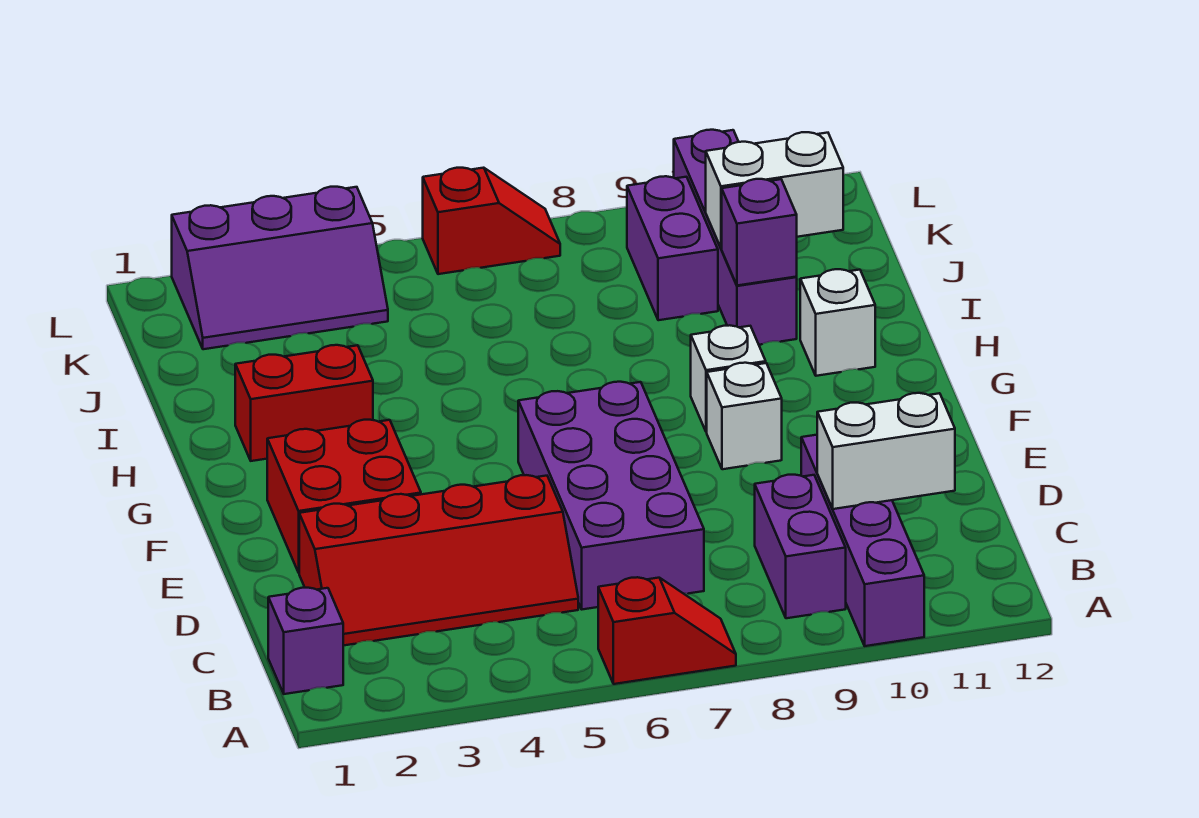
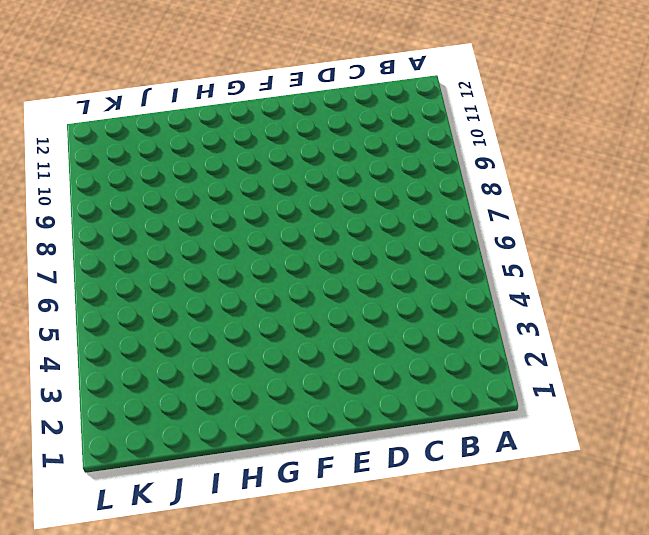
none -> red slope A6:A7 level 1 top 6
none -> purple brick A10:D10 level 1
none -> purple brick B1 level 1

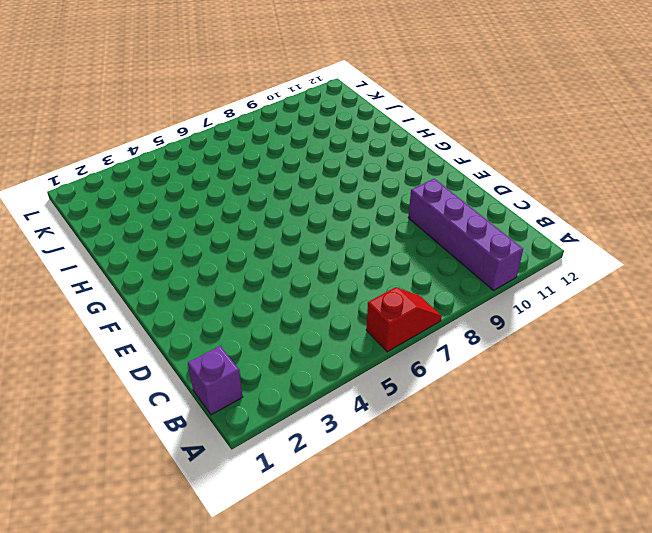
none -> purple brick B9:C9 level 1
none -> red slope C2:D5 level 1 top D
none -> purple brick C6:F7 level 1

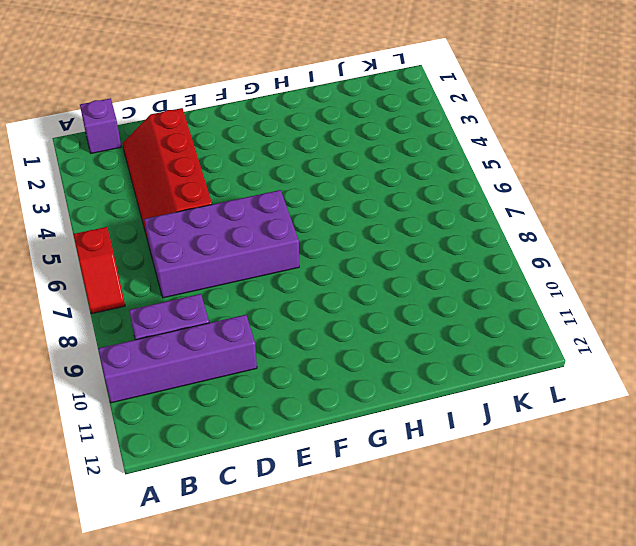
none -> red brick E2:F3 level 1
none -> white brick F9 level 1
none -> white brick G9 level 1

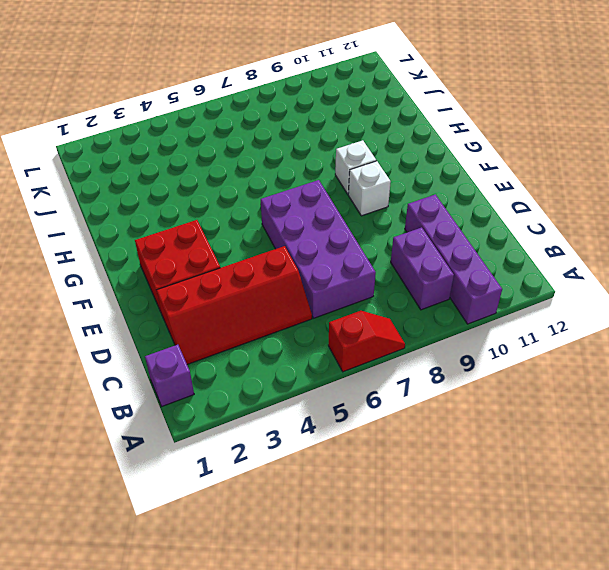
none -> red brick H2:H3 level 1
none -> white brick H11 level 1
none -> purple brick I10:L10 level 1

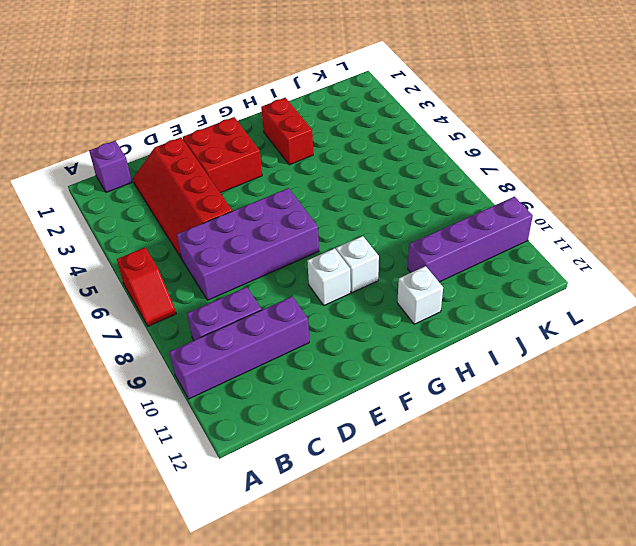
none -> purple brick J9:K9 level 1
none -> purple slope K2:L4 level 1 top L
none -> red slope L6:L7 level 1 top 6

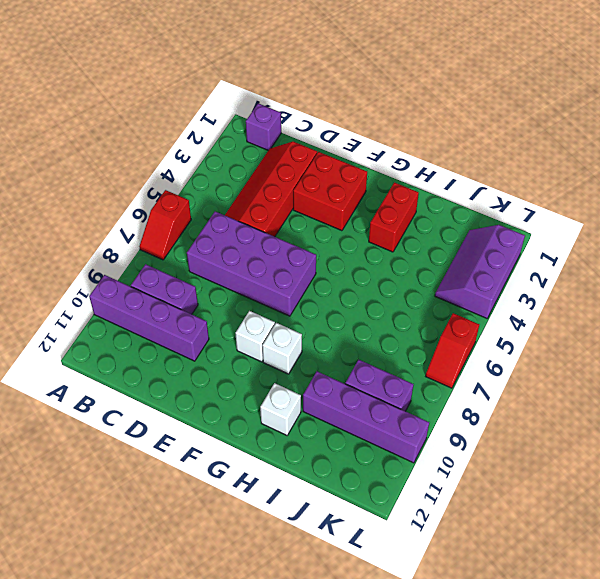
none -> white brick C10:C11 level 2
none -> purple brick I10 level 2
none -> white brick J10:J11 level 2

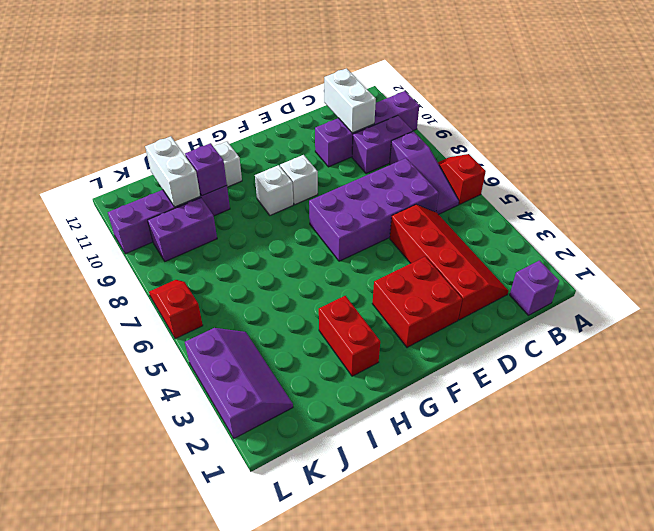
purple slope B6:B8 level 1 top 8 -> none

